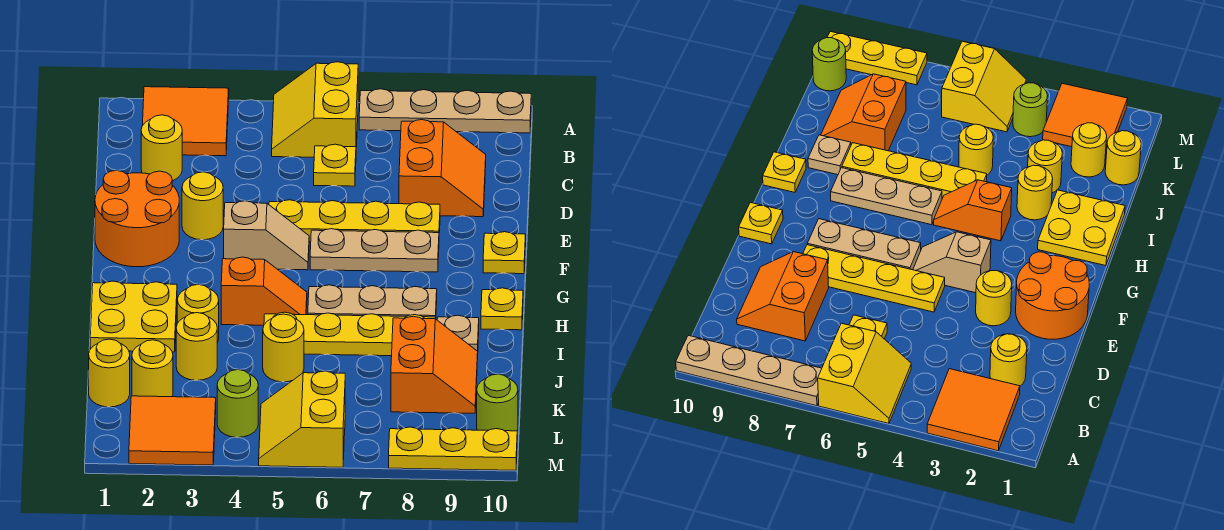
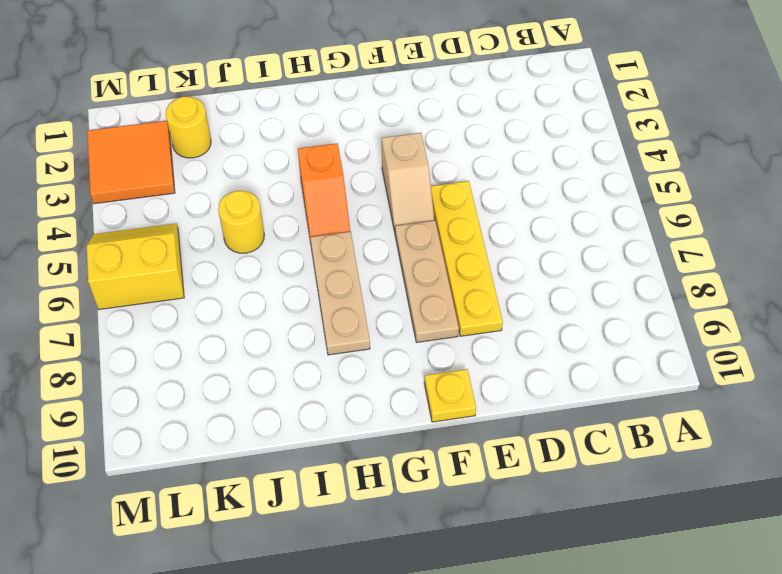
none -> orange tile A2:B3 level 1
none -> yellow slope A5:B6 level 1 top 6
none -> tan plate A7:A10 level 1

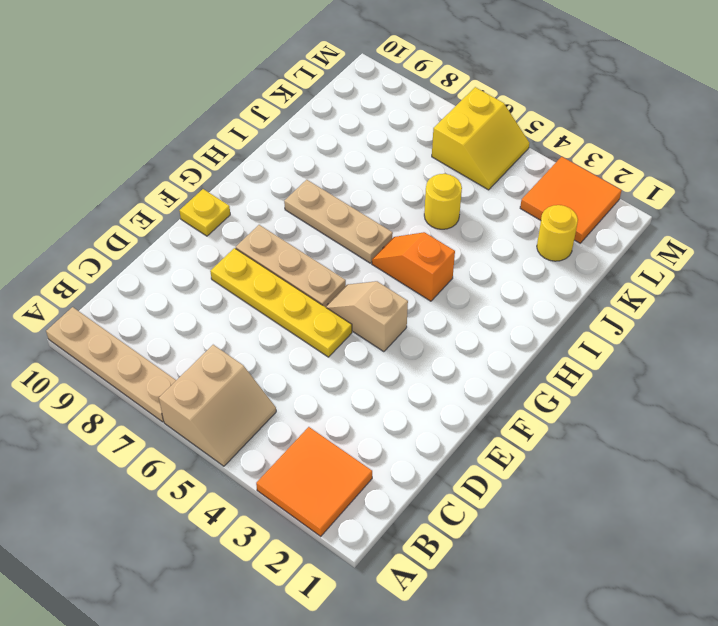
tan slope A5:B6 level 1 top 6 -> yellow slope A5:B6 level 1 top 6
none -> yellow round brick C2 level 1
none -> yellow plate C6 level 1
none -> orange slope C8:D9 level 1 top 8

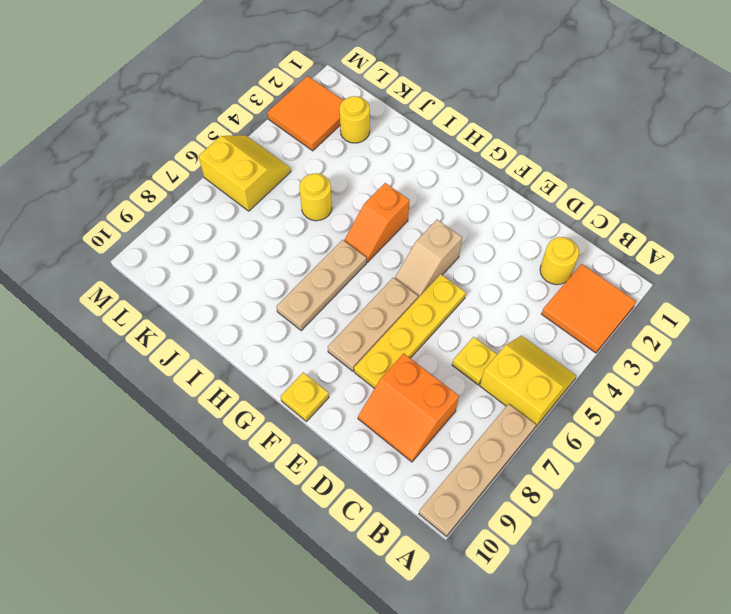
none -> orange round brick E1:F2 level 1
none -> yellow round brick E3 level 1
none -> yellow plate H1:I2 level 1

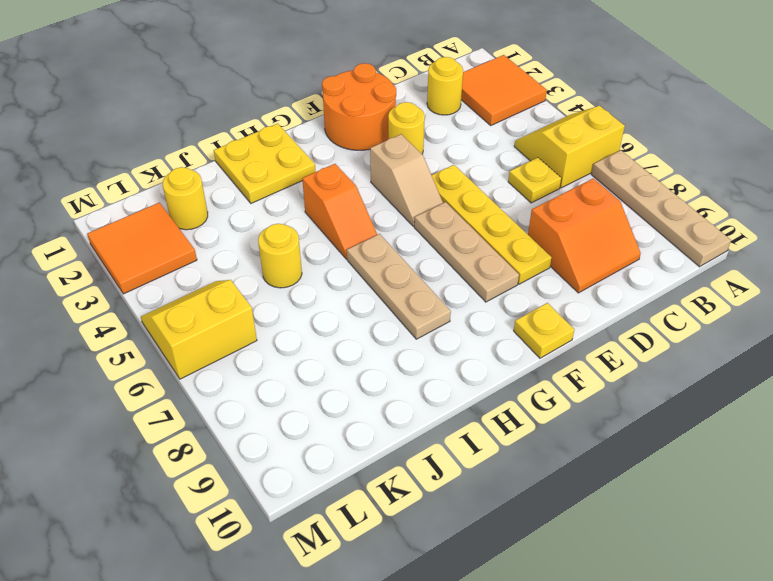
none -> yellow plate H10 level 1
none -> yellow round brick I3 level 1
none -> yellow plate I5:I8 level 1

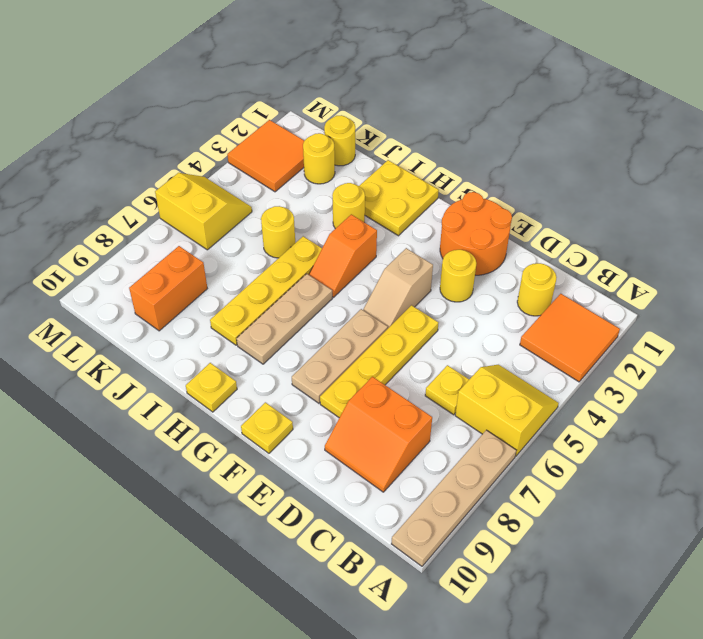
orange brick K8:K9 level 1 -> orange slope J8:K9 level 1 top 8
none -> tan plate I9 level 1
none -> yellow round brick J3 level 1
none -> lime round brick L4 level 1

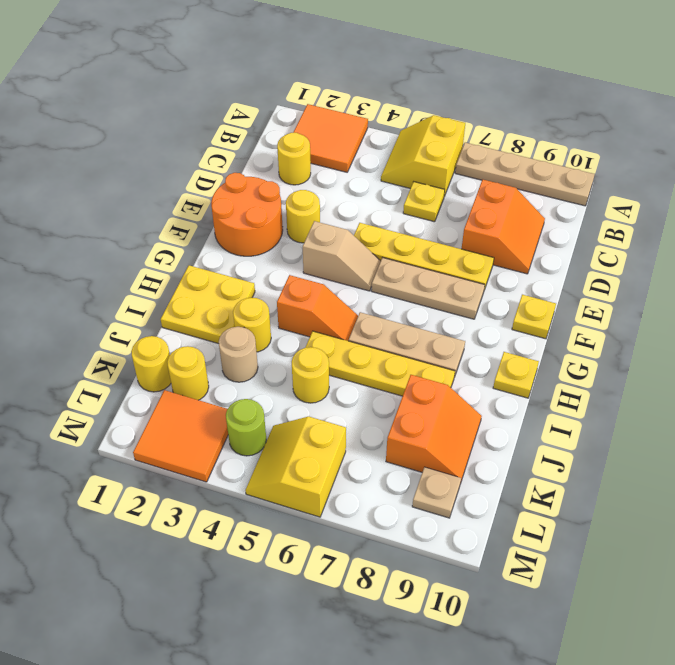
tan round brick J3 level 1 -> yellow round brick J3 level 1
tan plate L9 level 1 -> tan plate I9 level 1
none -> lime round brick L10 level 1
none -> yellow plate M8:M10 level 1

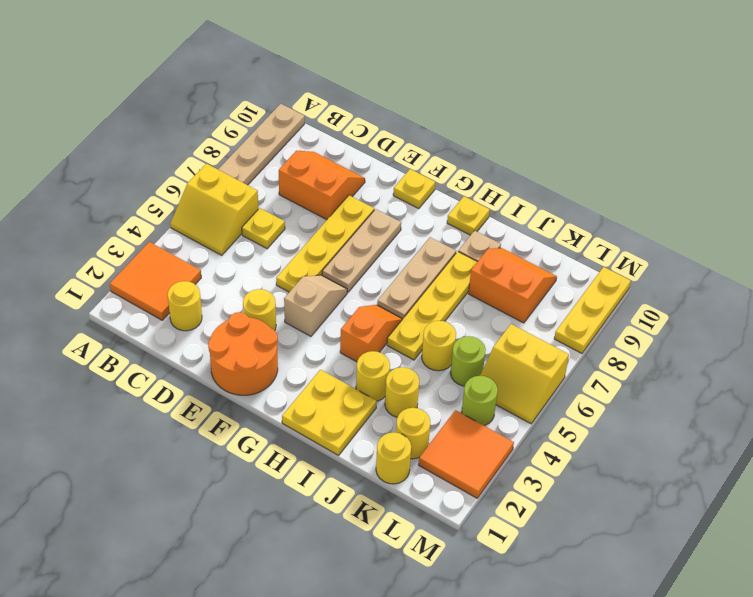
lime round brick K5 level 1 -> lime round brick L10 level 1

